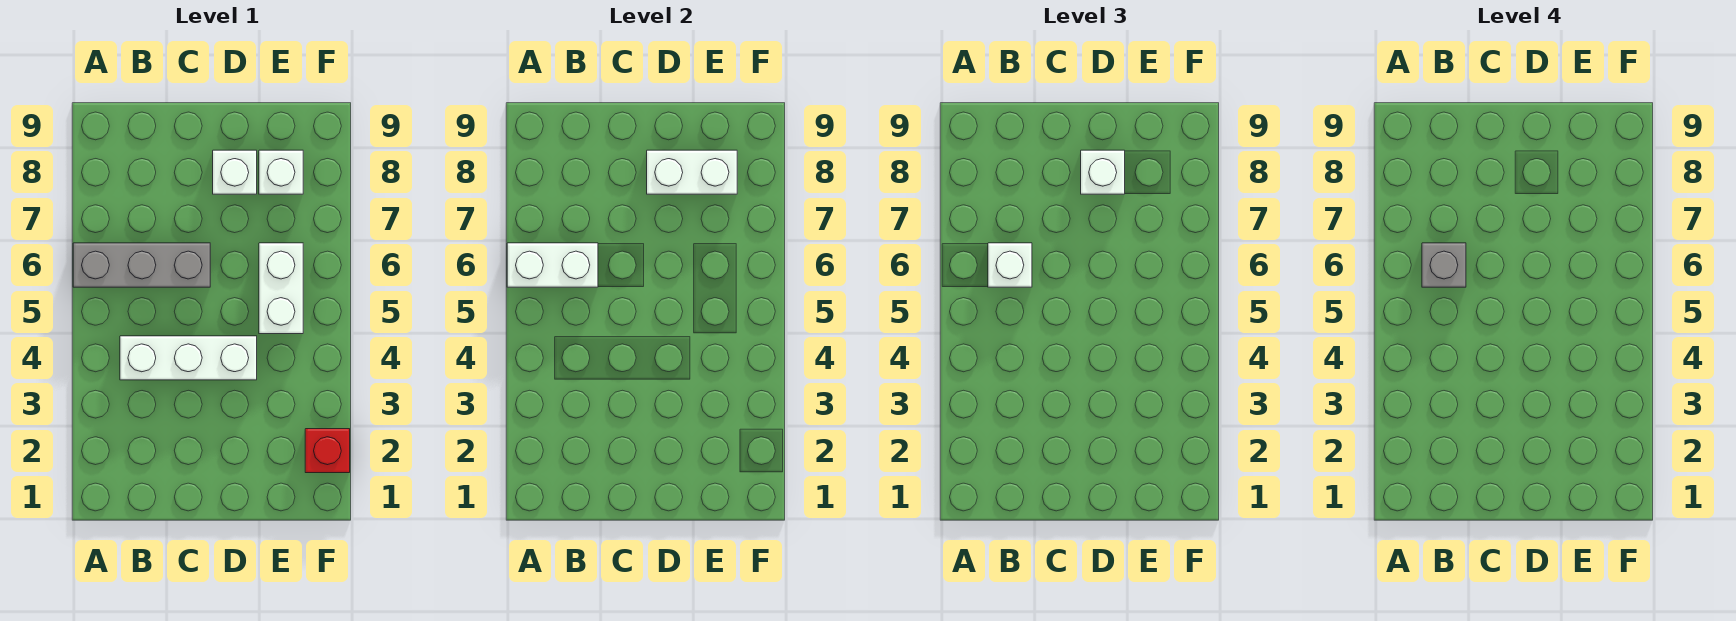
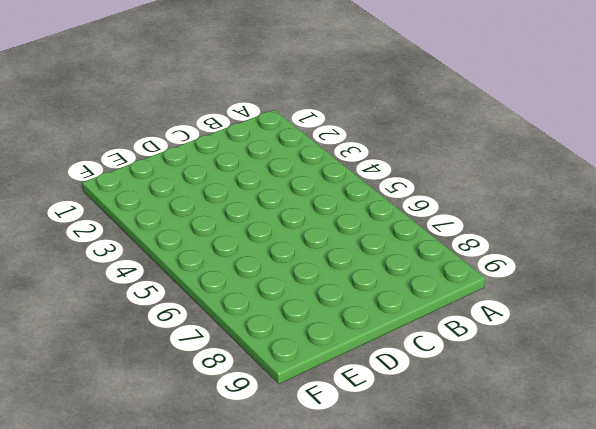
none -> grey brick A6:C6 level 1
none -> white brick B4:D4 level 1

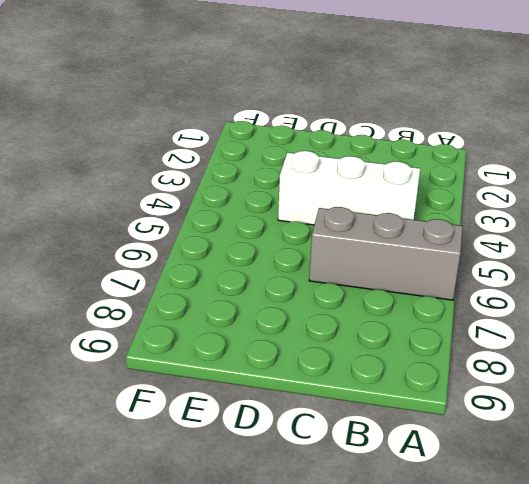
none -> white brick D8 level 1
none -> white brick E5:E6 level 1

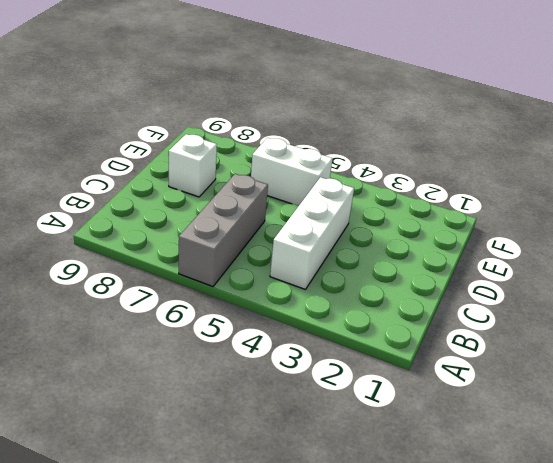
none -> white brick E8 level 1
none -> red brick F2 level 1

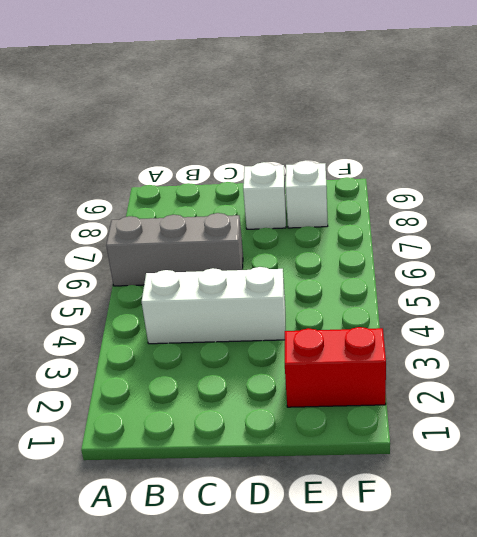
red brick E2:F2 level 1 -> red brick F2 level 1
none -> white brick E5:E6 level 1
none -> white brick A6:B6 level 2

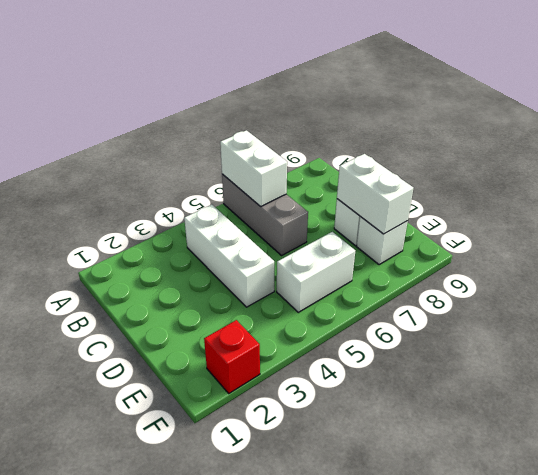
none -> white brick B6 level 3
none -> white brick D8 level 3

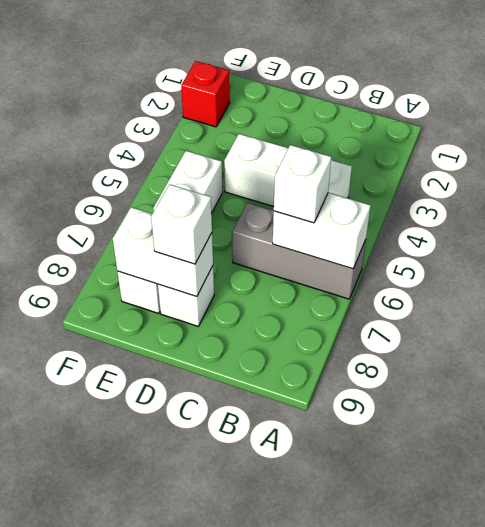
none -> grey brick B6 level 4

